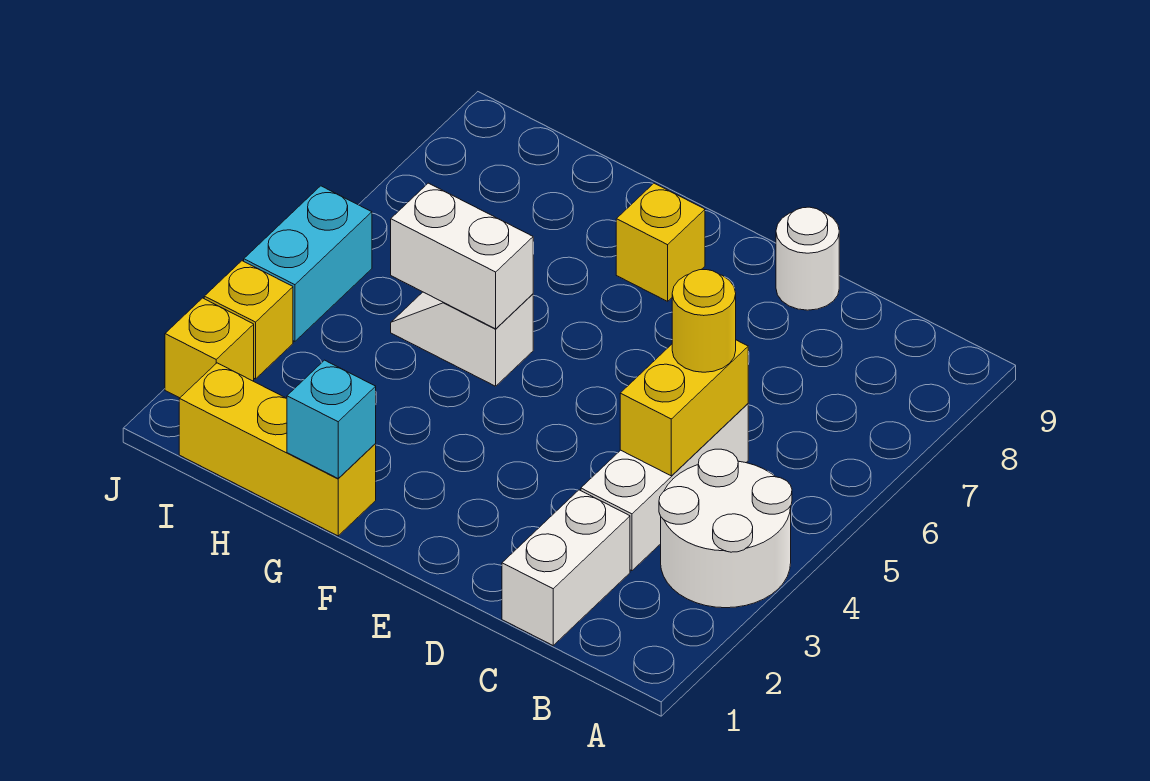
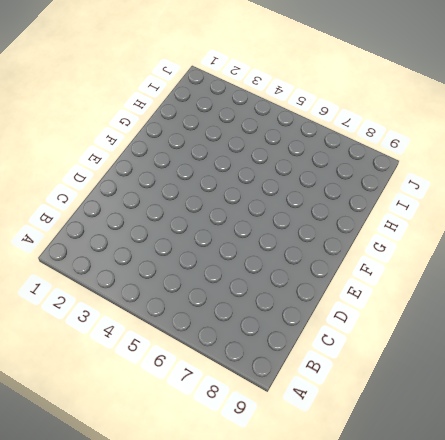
none -> white round brick A3:B4 level 1
none -> white brick C1:C2 level 1
none -> white brick C3:C5 level 1

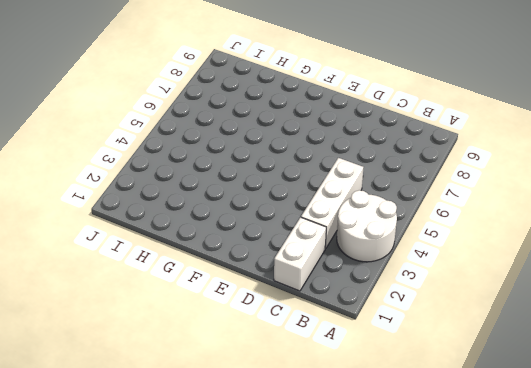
none -> white round brick D9 level 1
none -> yellow brick F8 level 1
none -> yellow brick G1:I1 level 1

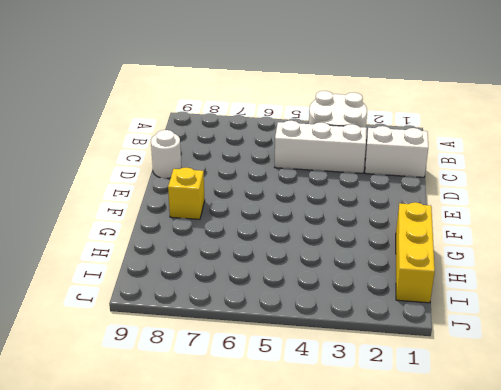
none -> white slope G5:H5 level 1 top G
none -> yellow brick J2 level 1
none -> yellow brick J3 level 1

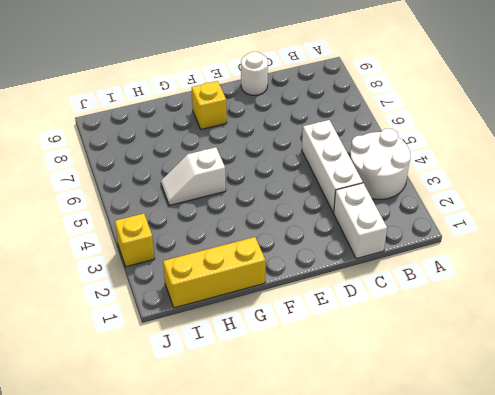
none -> yellow brick J2 level 1
none -> cyan brick J4:J5 level 1
none -> yellow brick C4:C5 level 2

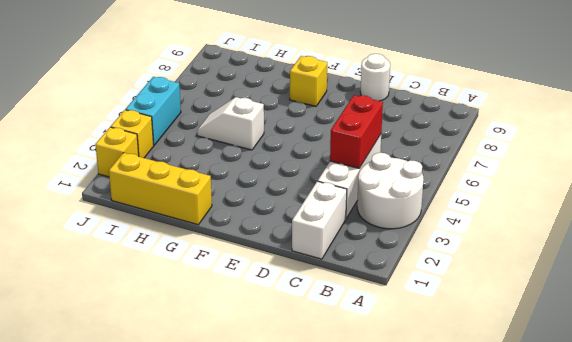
red brick C4:C5 level 2 -> yellow brick C4:C5 level 2
none -> cyan brick G1 level 2
none -> white brick G5:H5 level 2
none -> yellow round brick C5 level 3

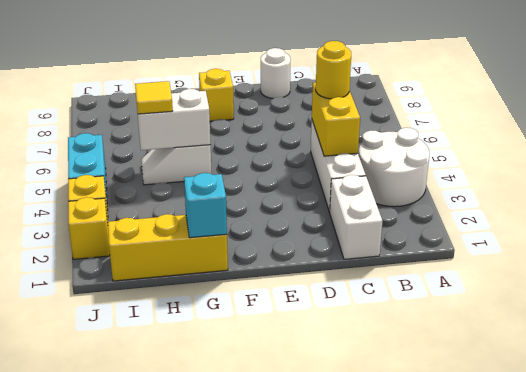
yellow tile H5 level 3 -> none

